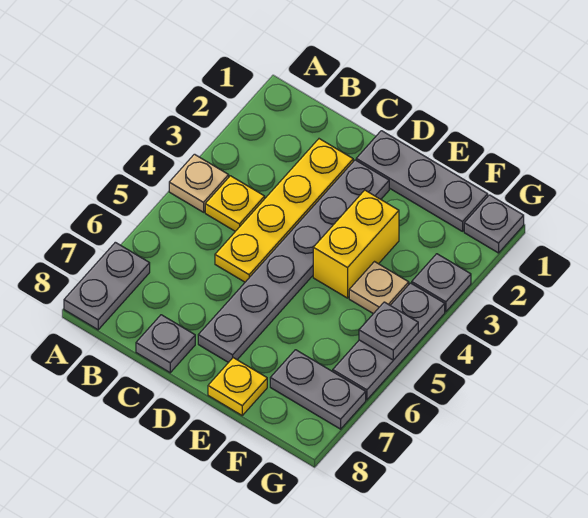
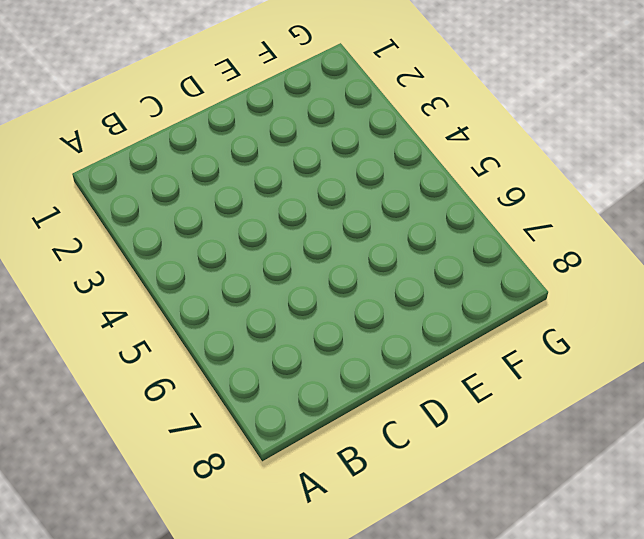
none -> tan plate A4 level 1
none -> grey plate A7:A8 level 1
none -> yellow plate B4 level 1

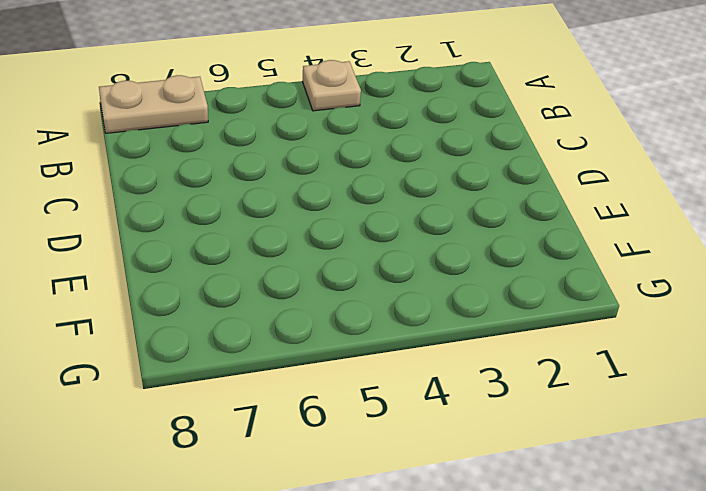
tan plate A7:A8 level 1 -> grey plate A7:A8 level 1
none -> yellow plate B4 level 1
none -> yellow plate C2:C5 level 1
none -> grey plate C8 level 1

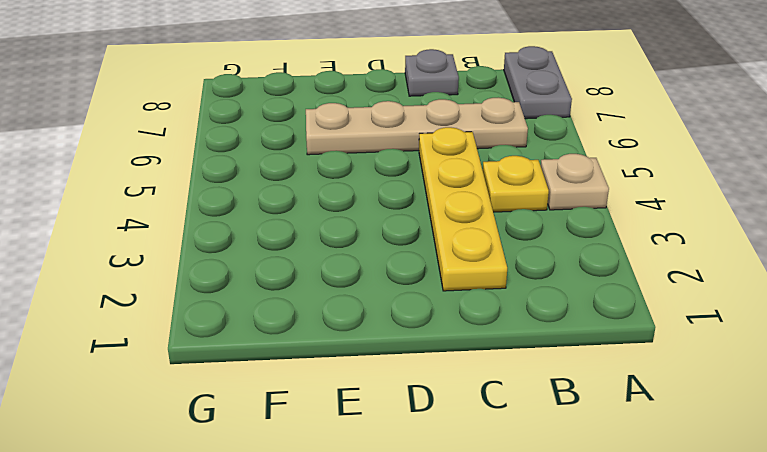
tan plate B6:E6 level 1 -> grey plate D2:D7 level 1
none -> grey plate D1:F1 level 1
none -> yellow brick E3:E4 level 1
none -> yellow plate E8 level 1

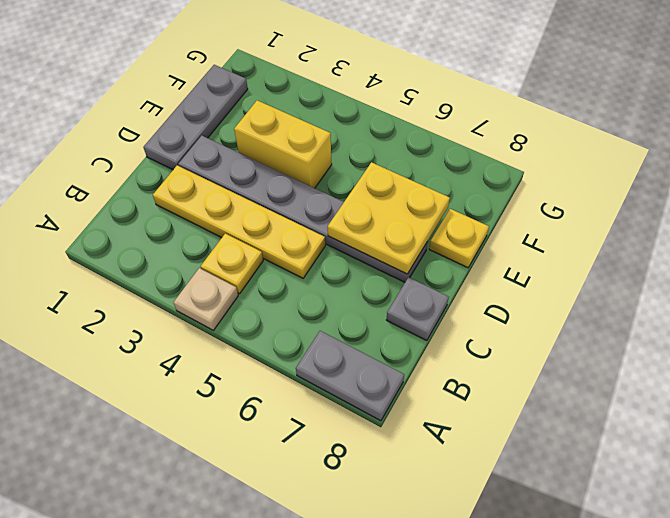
yellow plate D6:E7 level 2 -> none
none -> tan plate F4 level 1
none -> grey plate F7:G7 level 1
none -> grey plate G1 level 1

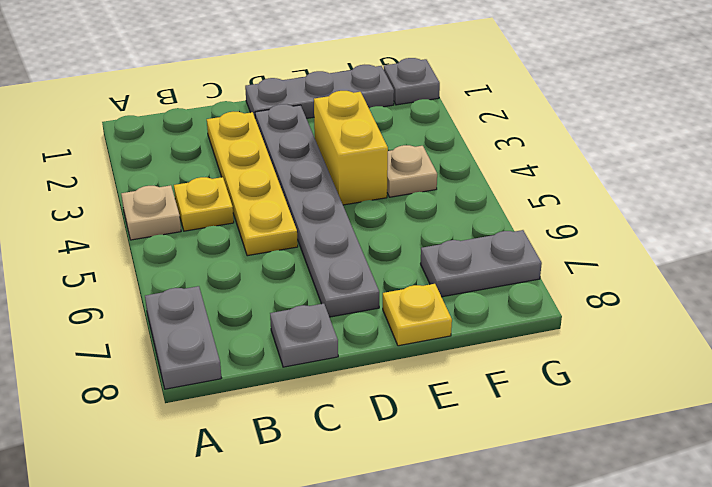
none -> grey plate G3 level 1
none -> grey plate G4:G6 level 1
none -> grey plate G5 level 2

